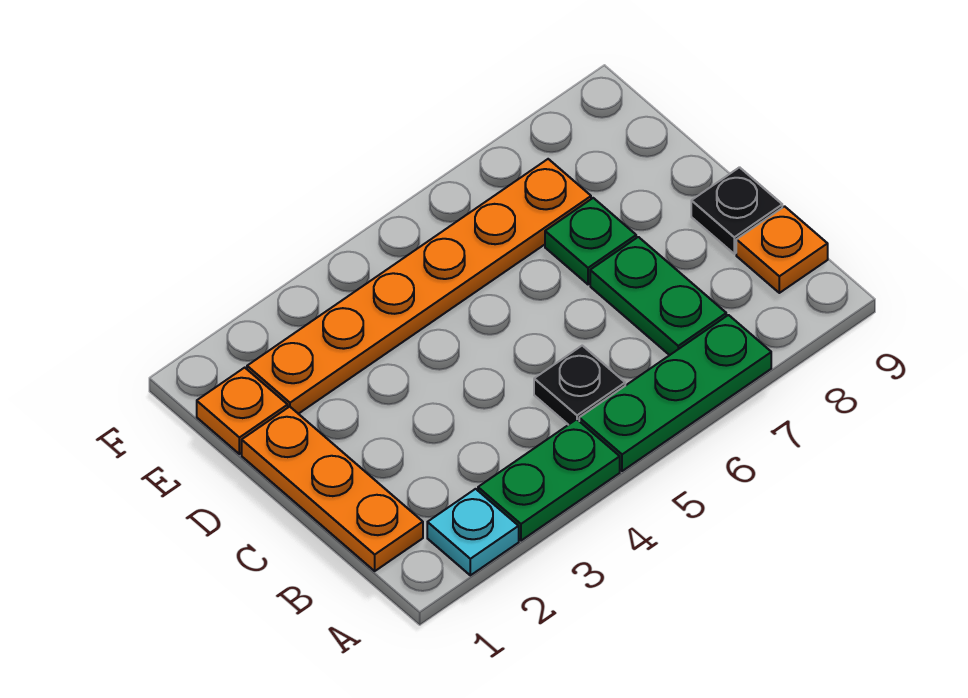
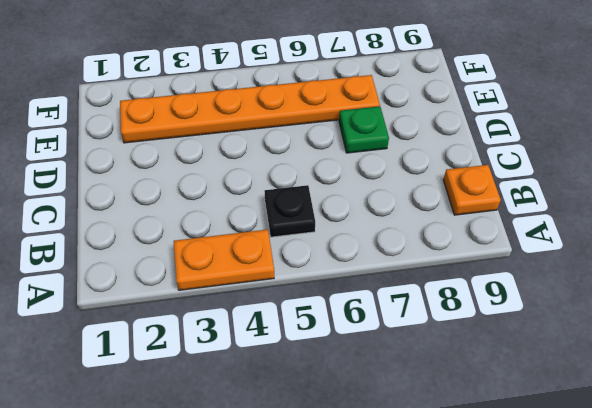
orange plate A3:A4 level 1 -> green plate A3:A4 level 1
none -> cyan plate A2 level 1
none -> green plate A5:A7 level 1

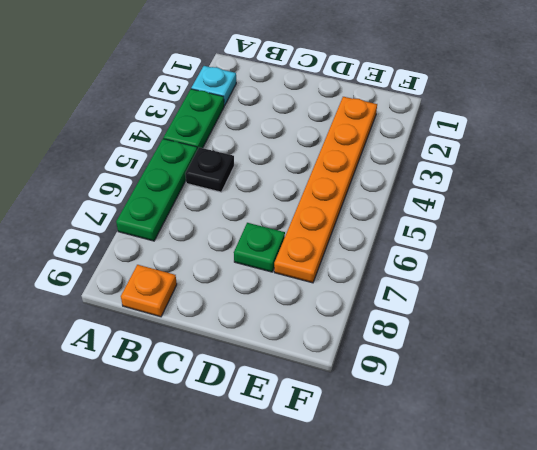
none -> orange plate B1:D1 level 1
none -> green plate B7:C7 level 1

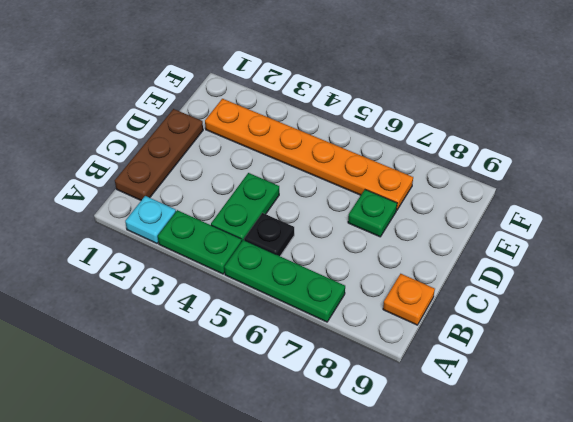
brown plate B1:D1 level 1 -> orange plate B1:D1 level 1
green plate B4:C4 level 1 -> green plate B7:C7 level 1
none -> black plate C9 level 1
none -> orange plate E1 level 1

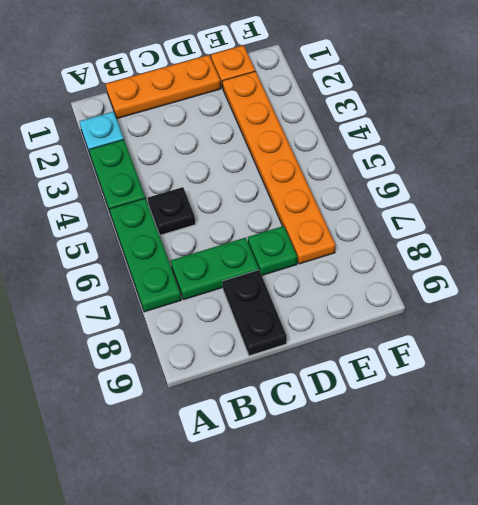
black plate C8:C9 level 1 -> black plate C9 level 1
none -> orange plate B9 level 1

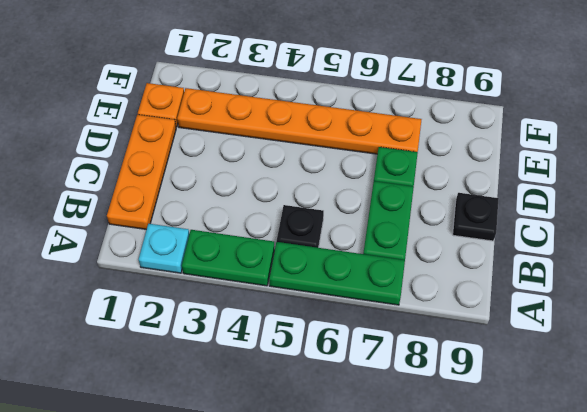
none -> orange plate B9 level 1

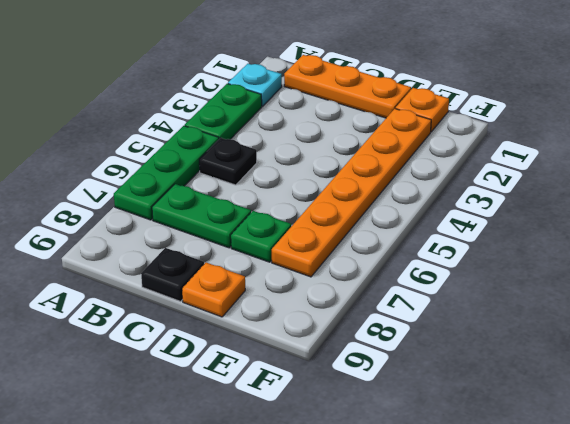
orange plate D9 level 1 -> orange plate B9 level 1

